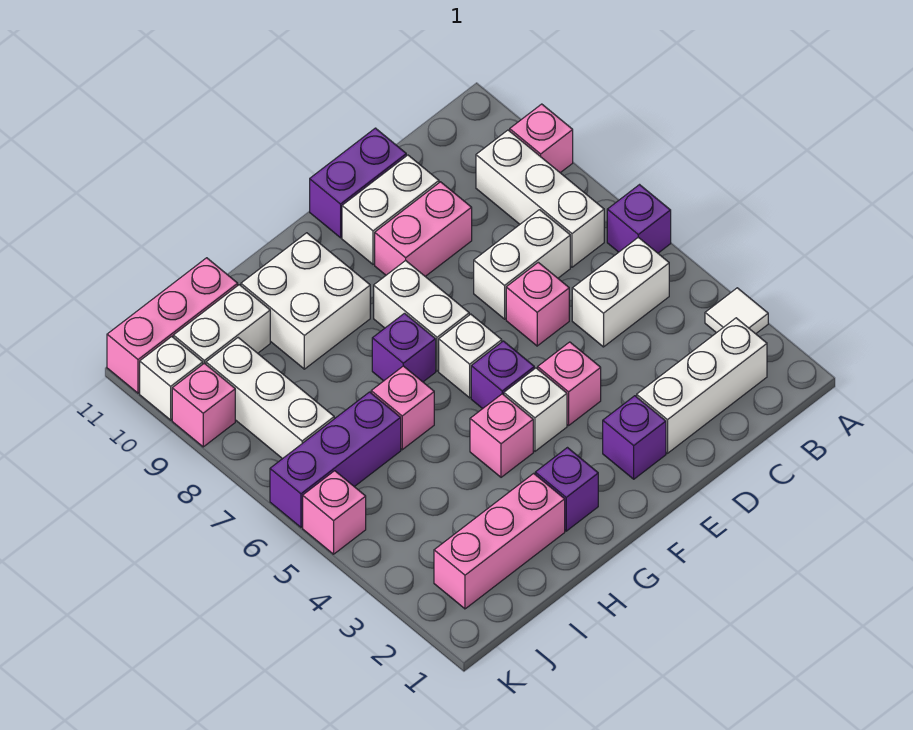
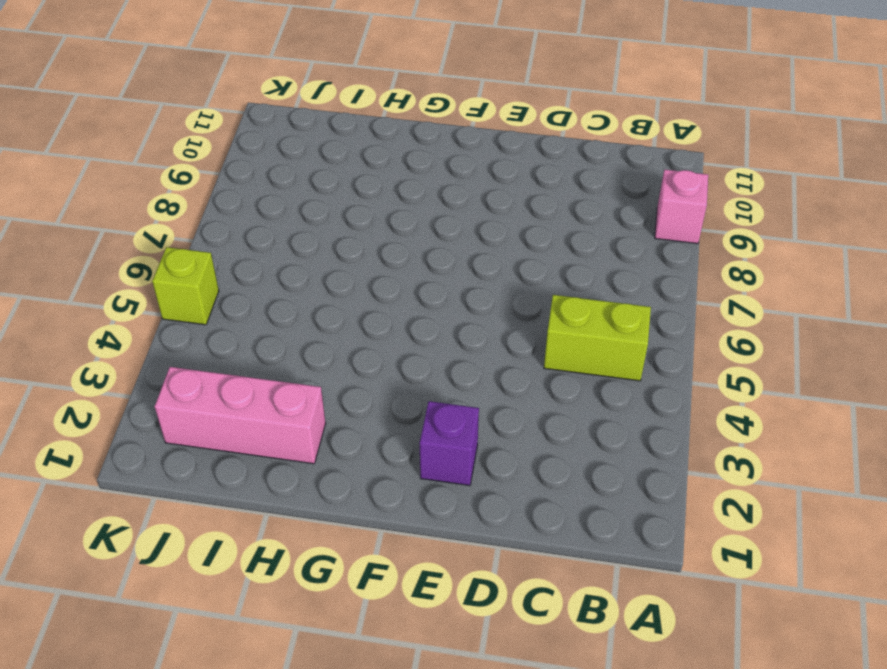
lime brick B5:C5 level 1 -> white brick B5:C5 level 1
lime brick K5 level 1 -> pink brick K5 level 1
none -> white tile A3 level 1
none -> purple brick A6 level 1
none -> white brick B2:D2 level 1
none -> white brick B7:B9 level 1

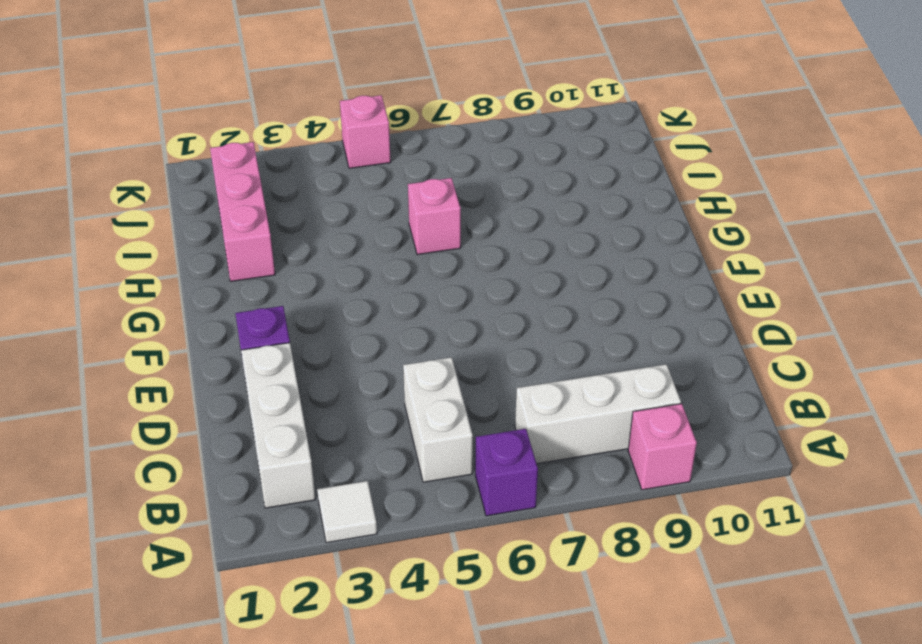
none -> white brick C7:D7 level 1
none -> pink brick D6 level 1
none -> pink brick D9:E9 level 1
none -> white brick D10:E10 level 1

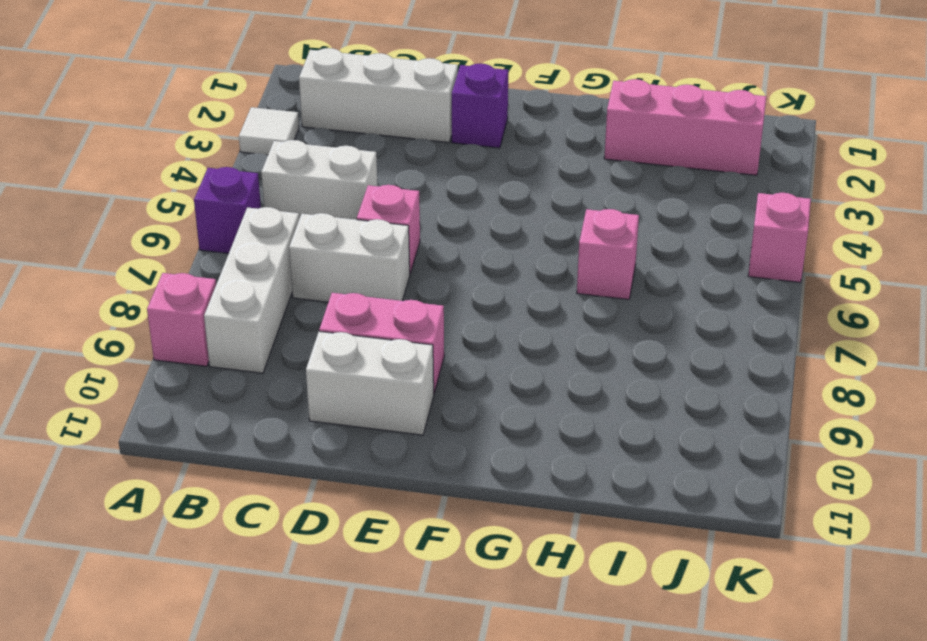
none -> purple brick D11:E11 level 1
none -> pink brick E4 level 1
none -> white brick F4 level 1
none -> purple brick F5 level 1

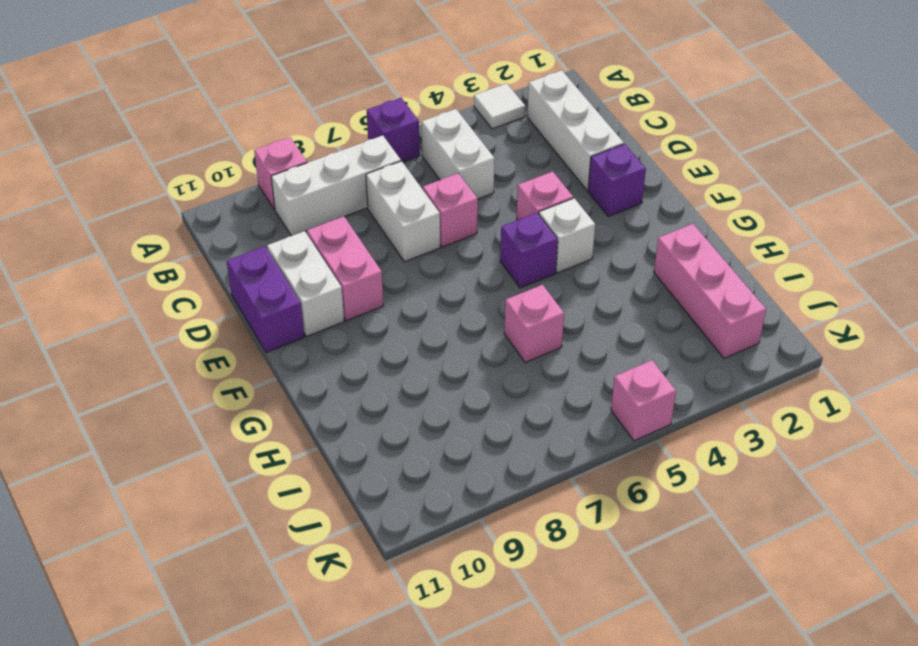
none -> white brick F6 level 1
none -> white brick F7:F8 level 1
none -> purple brick G2 level 1
none -> pink brick G4 level 1

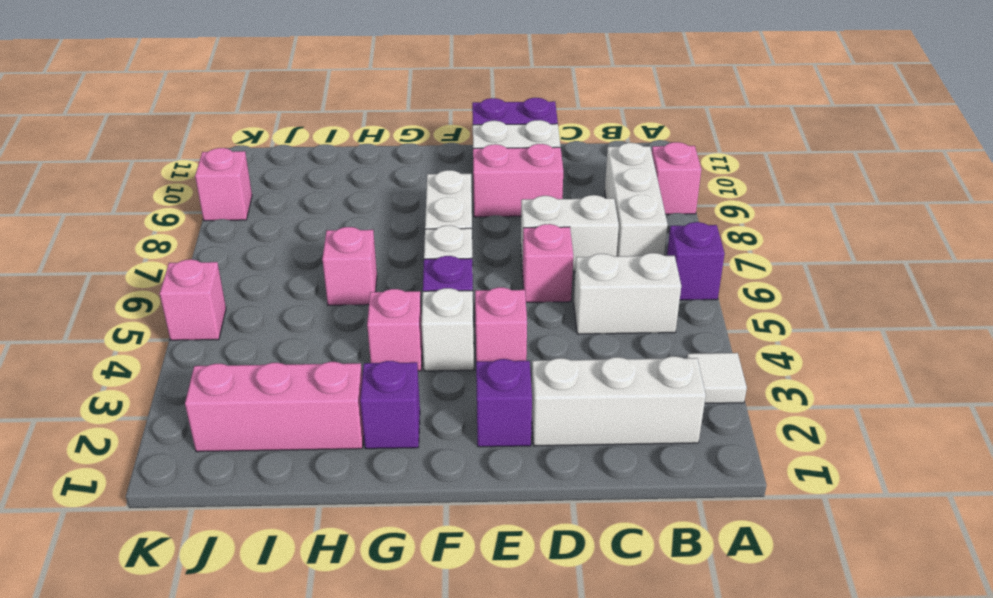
none -> purple brick G7 level 1
none -> white brick G9:H10 level 1
none -> purple brick I6:K6 level 1
none -> white brick I10:J10 level 1

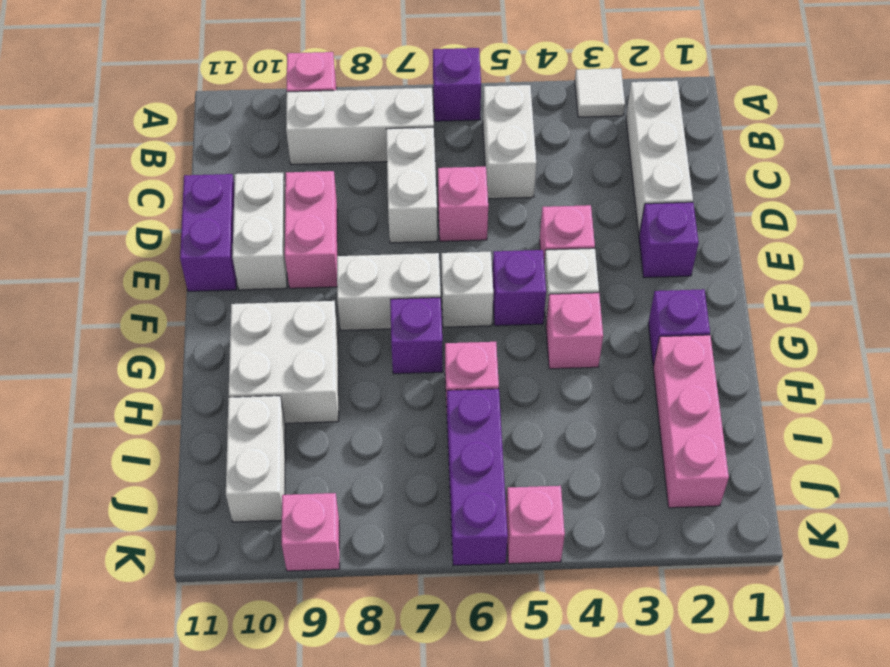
none -> pink brick I11:K11 level 1
none -> white brick J7:J9 level 1
none -> white brick K10 level 1

